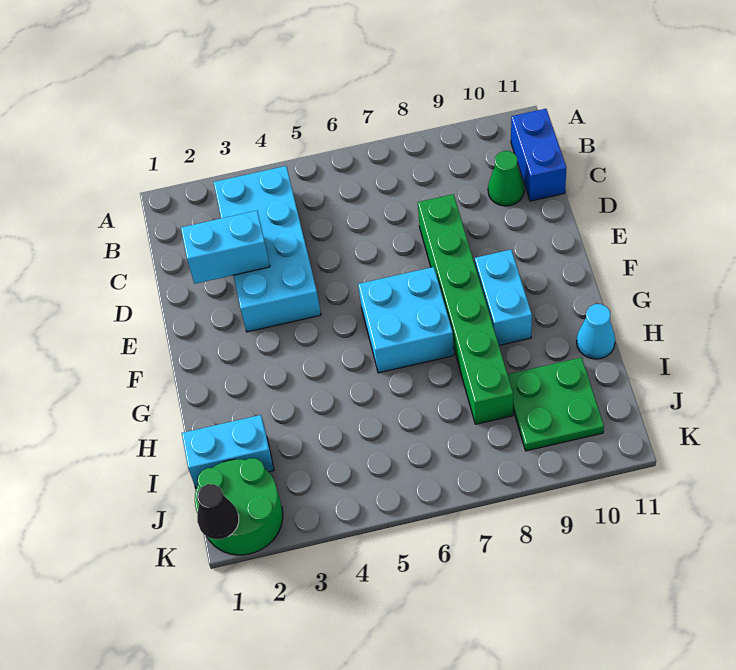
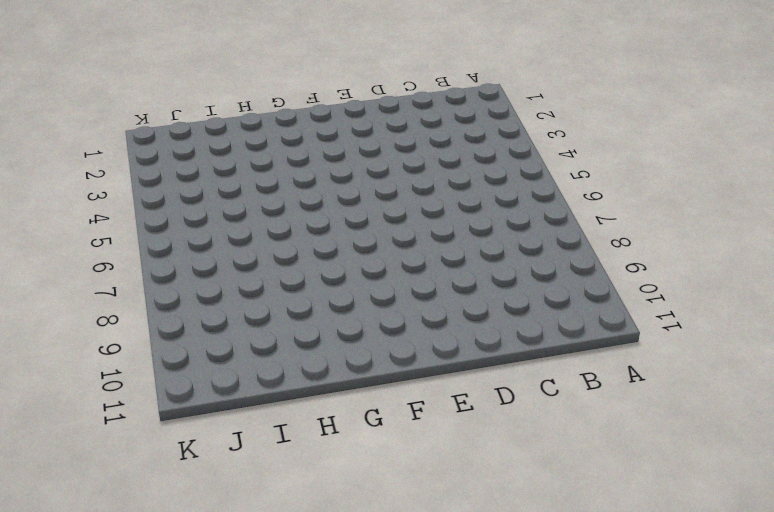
none -> cyan brick B3:E4 level 1
none -> blue brick B11:C11 level 1
none -> green cone C10 level 1

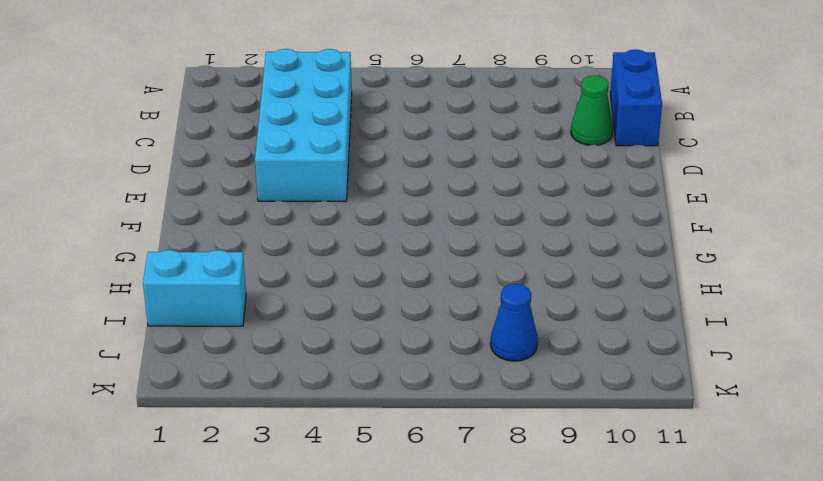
blue cone J8 level 1 -> none
none -> green brick D8:I8 level 1
none -> cyan brick F6:G7 level 1
none -> cyan brick F9:G9 level 1

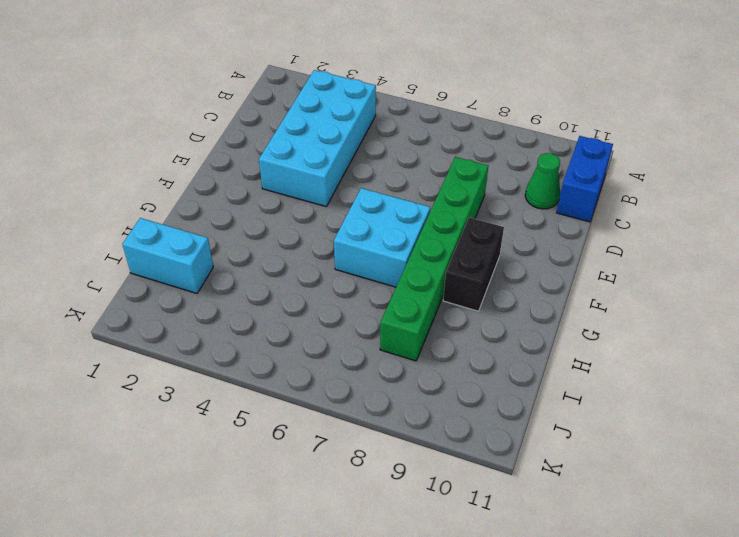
black brick F9:G9 level 1 -> cyan brick F9:G9 level 1
none -> cyan cone H11 level 1
none -> green plate I9:J10 level 1
none -> green round brick J1:K2 level 1

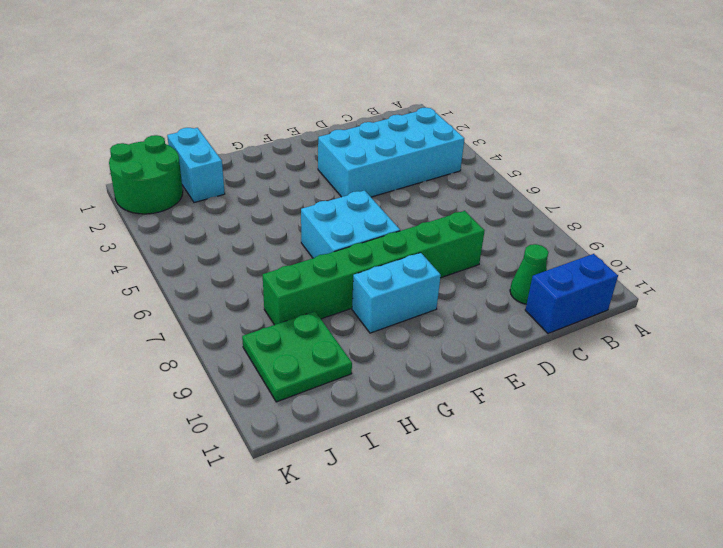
none -> cyan cone H11 level 1
none -> cyan brick D2:D3 level 2
none -> black cone K1 level 2

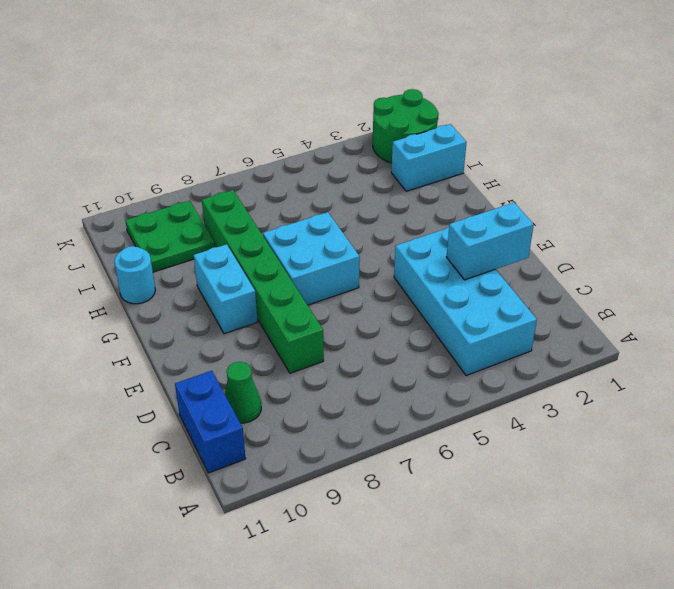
cyan round brick H11 level 1 -> cyan cone H11 level 1
none -> black cone K1 level 2

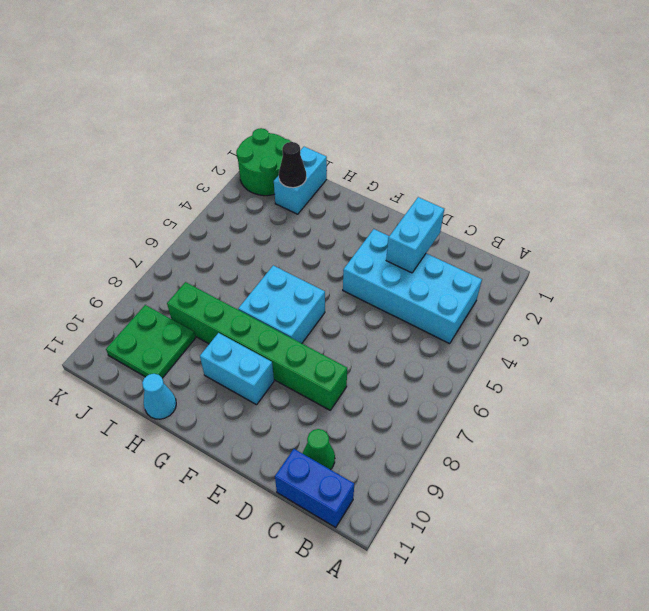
black cone I2 level 2 -> black cone K1 level 2

